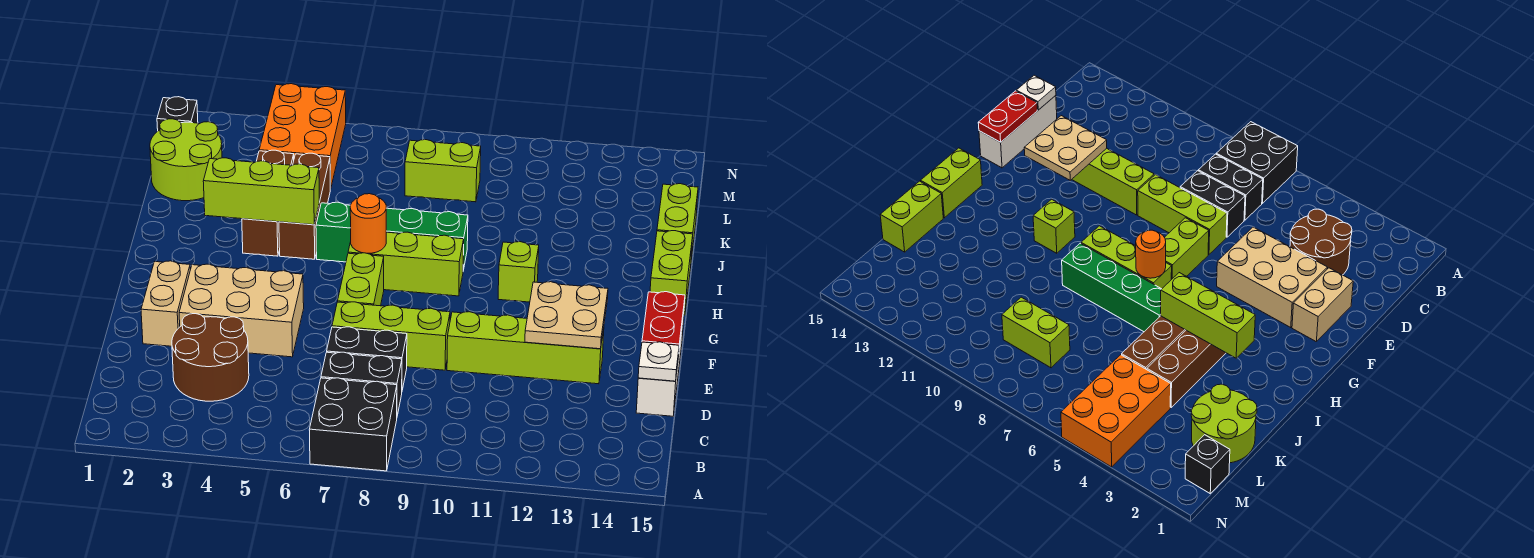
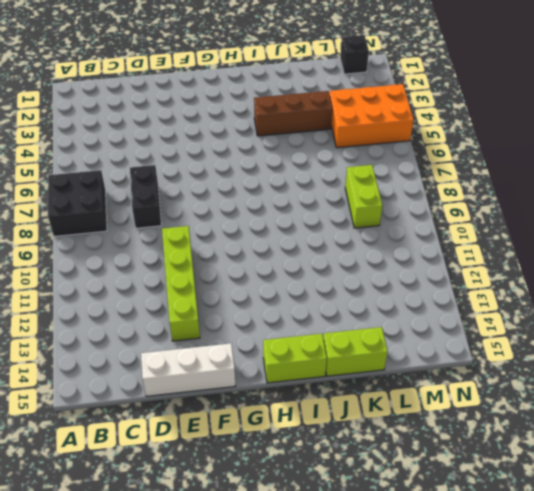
none -> brown round brick C3:D4 level 1
none -> black brick C7:C8 level 1
none -> tan brick E2:F2 level 1

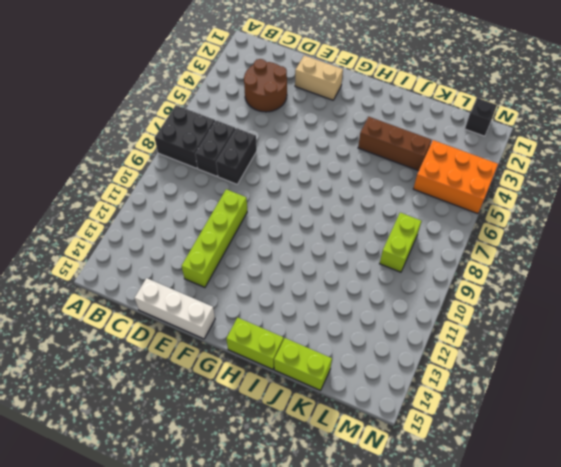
none -> tan brick E3:F5 level 1
none -> lime brick E7:E9 level 1
none -> lime brick F7:G7 level 1

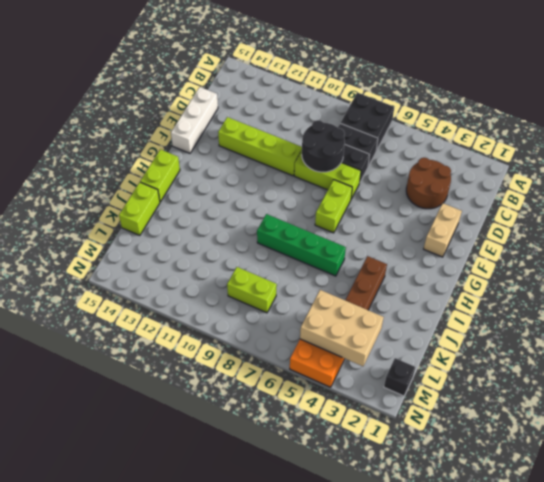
black round brick D8:E9 level 2 -> none
tan brick L3:M5 level 2 -> tan brick E3:F5 level 1
none -> lime brick H7:H9 level 1
none -> lime brick H11 level 1
none -> brown brick I5:K5 level 1

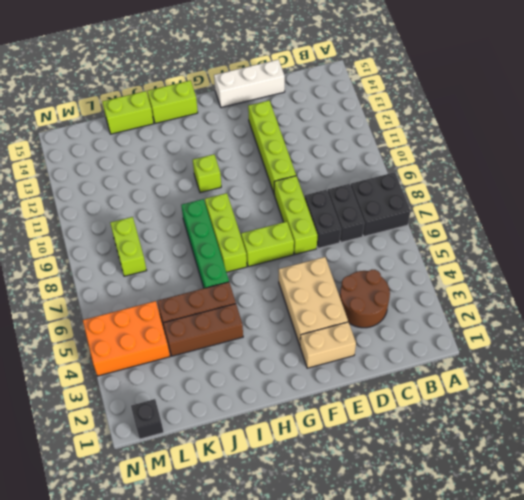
none -> lime round brick K1:L2 level 1
none -> white plate D15 level 2
none -> tan plate E12:F13 level 2

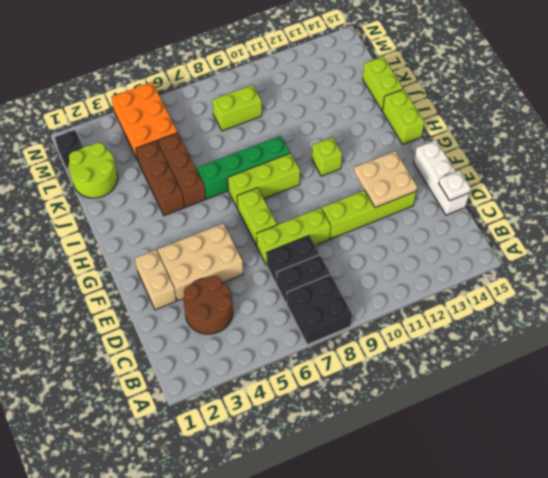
none -> red plate E15:F15 level 2
none -> orange round brick H7 level 2
none -> lime brick I3:I5 level 2

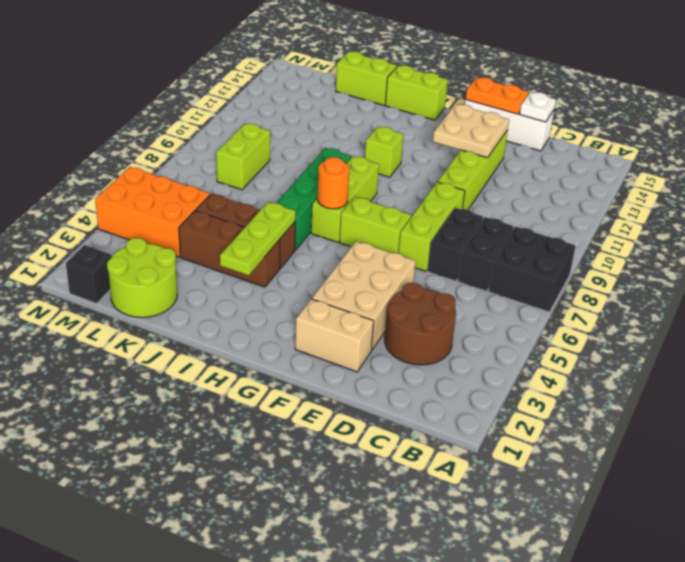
orange plate E15:F15 level 2 -> red plate E15:F15 level 2
lime plate I3:I5 level 2 -> lime brick I3:I5 level 2

